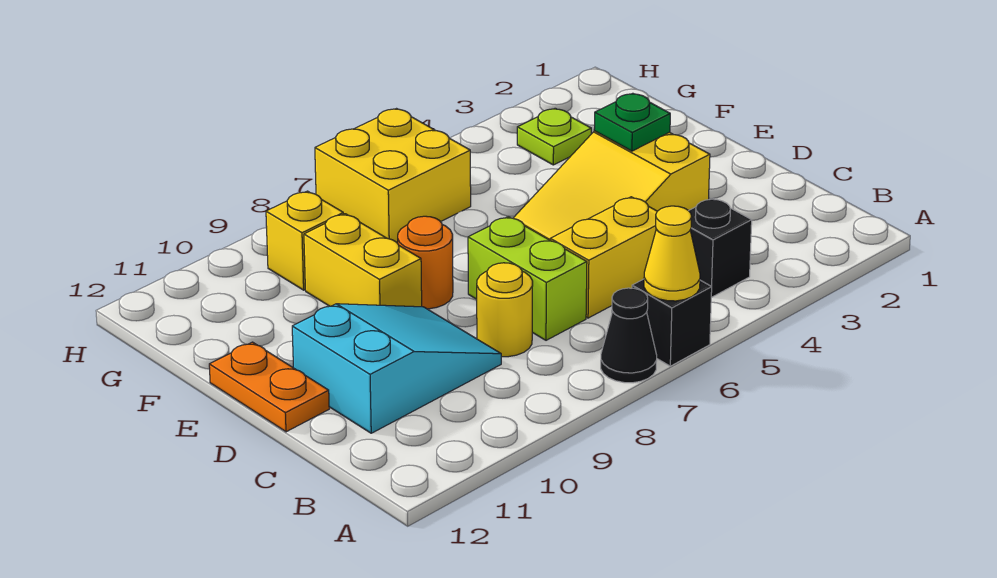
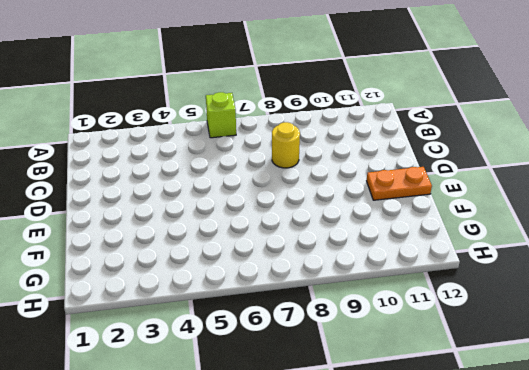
lime brick A6 level 1 -> black brick A6 level 1
orange plate E11:E12 level 1 -> orange plate D12:E12 level 1
none -> black cone A7 level 1
none -> black brick B4 level 1
none -> yellow brick C5:C6 level 1

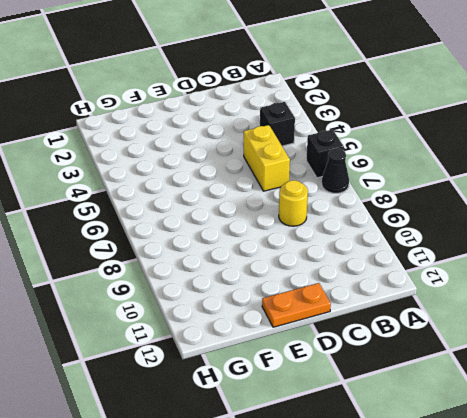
none -> lime brick C7:D7 level 1
none -> cyan slope C9:D11 level 1 top 11
none -> yellow slope D3:E5 level 1 top 3

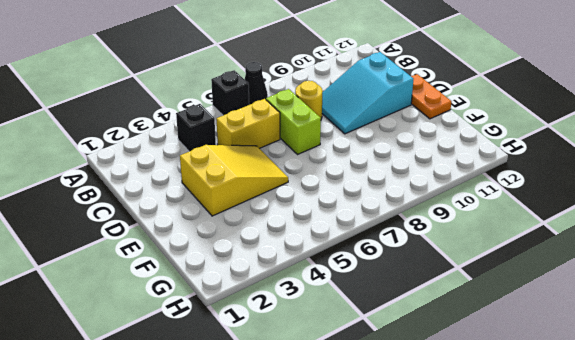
none -> orange round brick E8 level 1
none -> yellow brick E9:F9 level 1
none -> lime plate G3 level 1

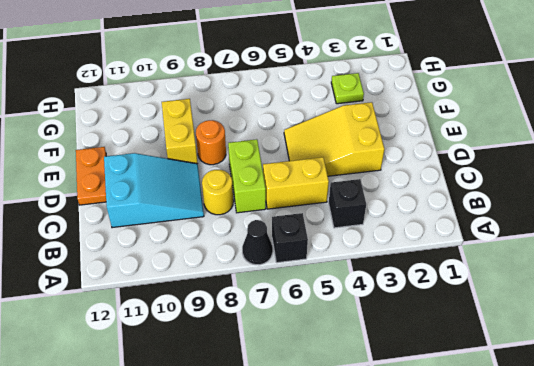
none -> yellow brick G6:H7 level 1
none -> yellow brick G9 level 1
none -> yellow cone A6 level 2

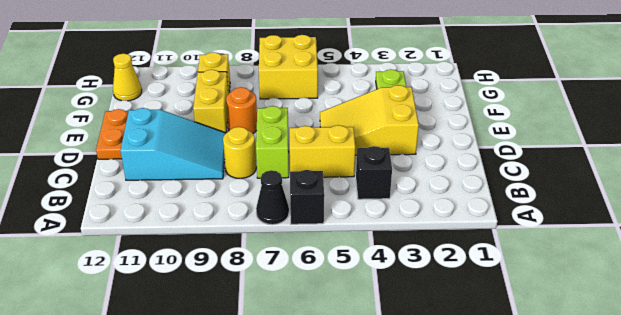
yellow cone G12 level 1 -> yellow cone A6 level 2
none -> green plate E3 level 2

